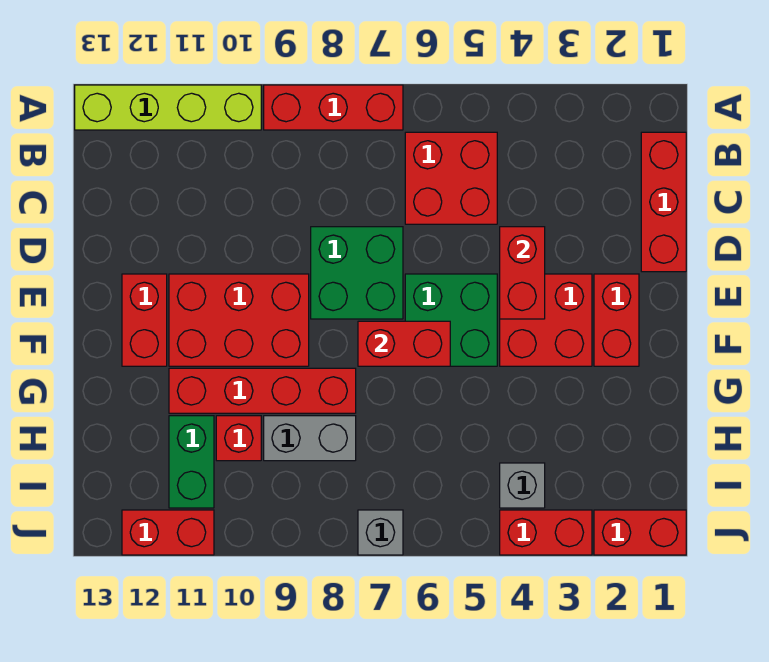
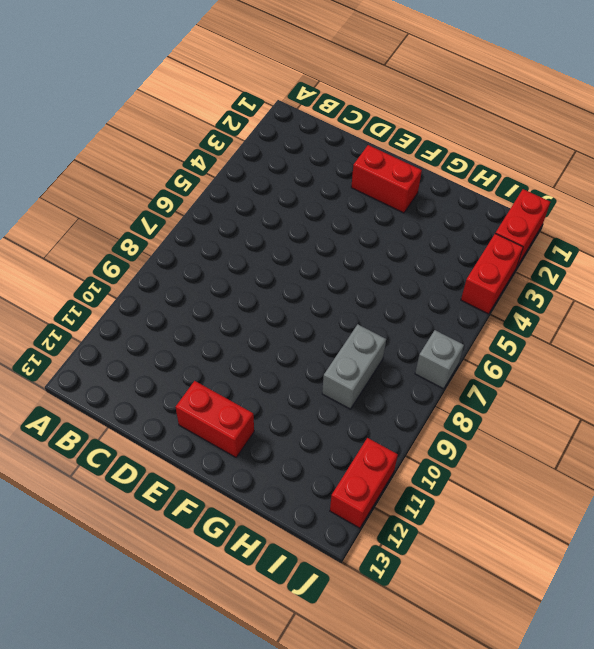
none -> red brick A7:A9 level 1
none -> lime brick A10:A13 level 1
none -> red brick B1:D1 level 1

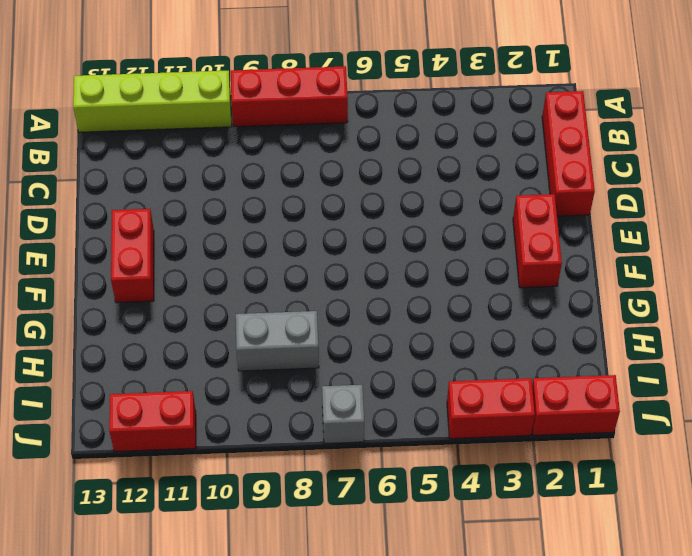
none -> red brick B5:C6 level 1
none -> green brick D7:E8 level 1
none -> red brick E3:F4 level 1

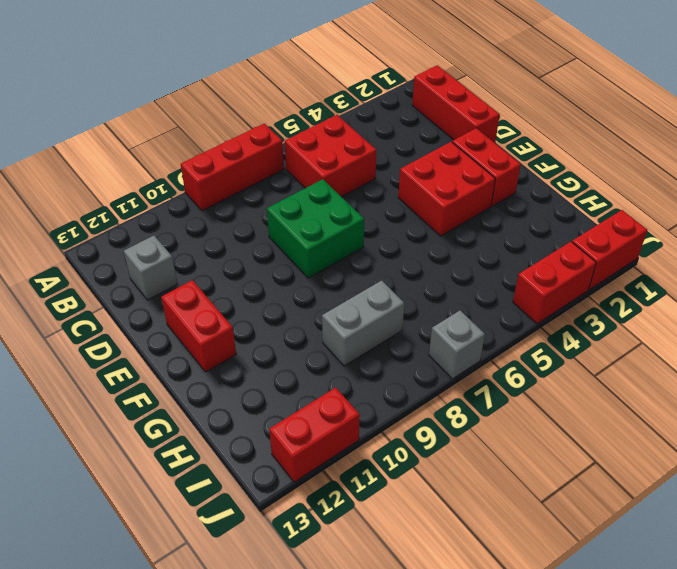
grey brick C12 level 1 -> grey brick I4 level 1
none -> lime brick A10:A13 level 1
none -> green brick E5:F6 level 1
none -> red brick E9:F11 level 1

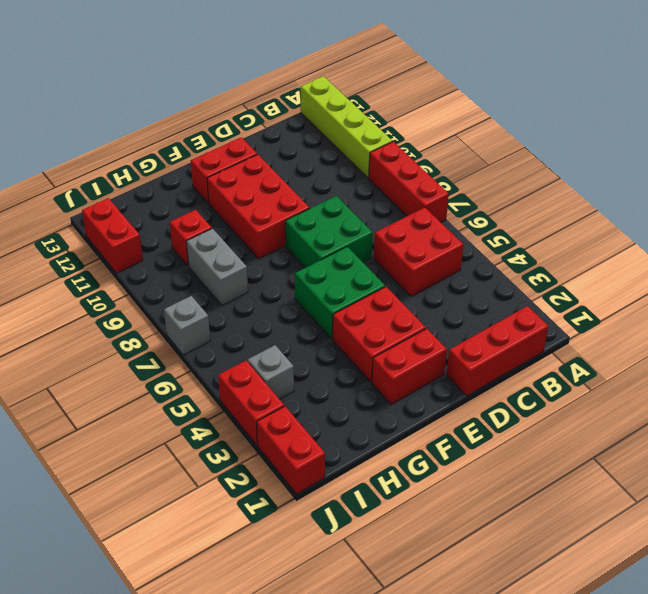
none -> red brick G8:G11 level 1
none -> green brick H11:I11 level 1
none -> red brick D4:E4 level 2

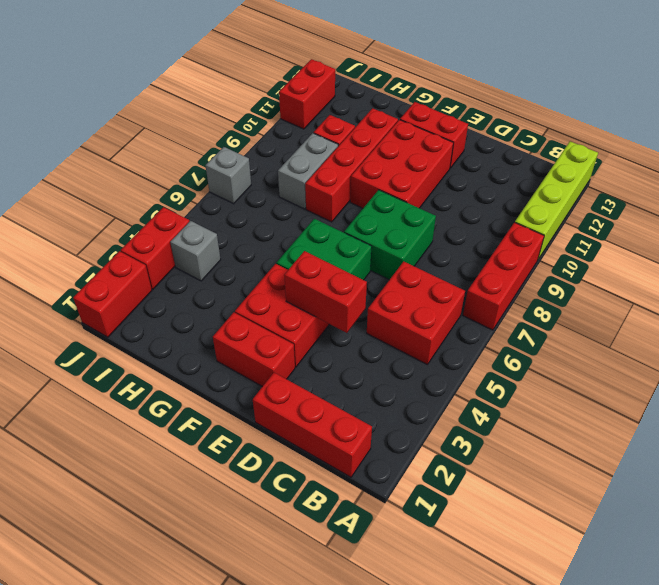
none -> green brick H11:I11 level 1
none -> red brick F6:F7 level 2

